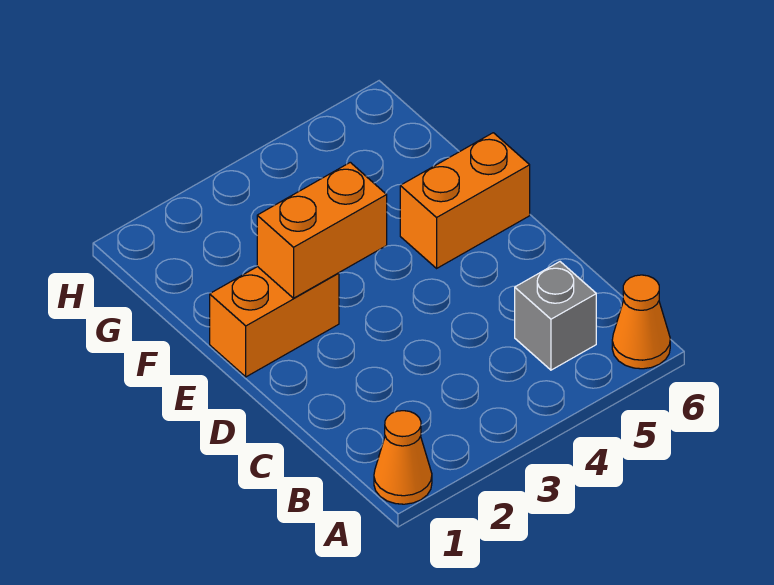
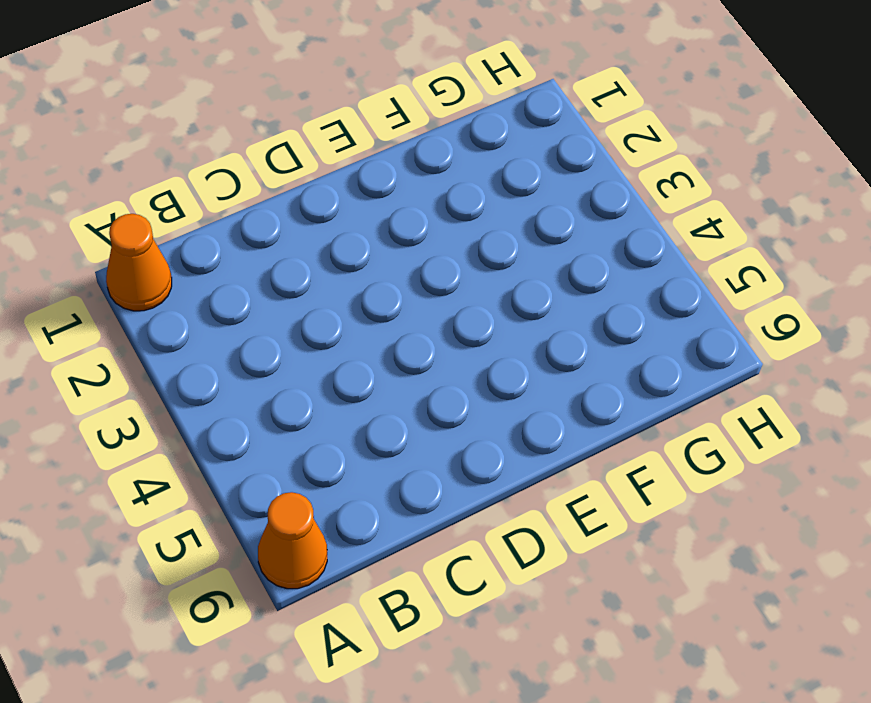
none -> grey brick B5 level 1
none -> orange brick E1:E2 level 1

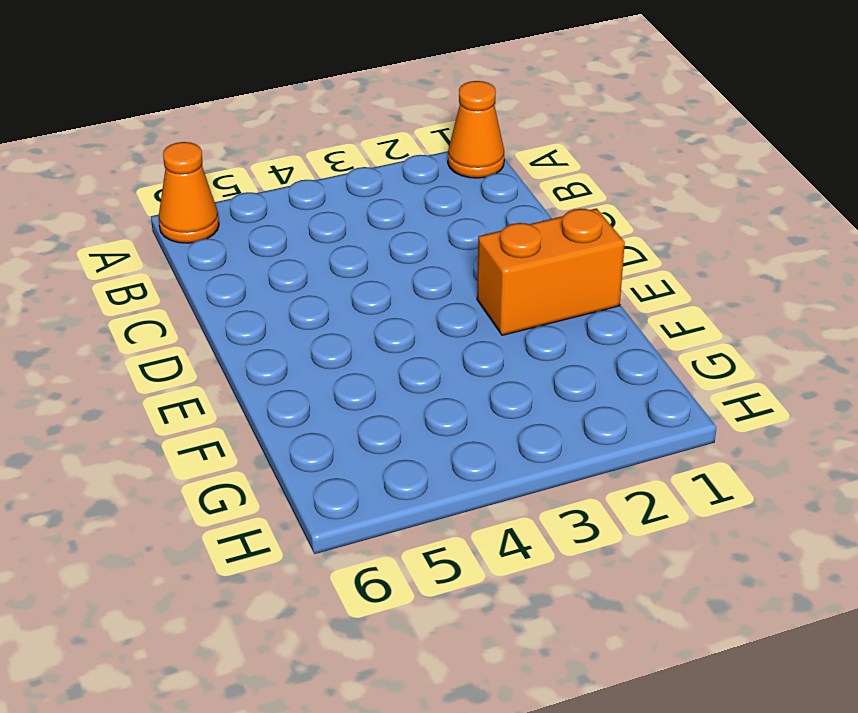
none -> grey brick B5 level 1
none -> orange brick E5:E6 level 1

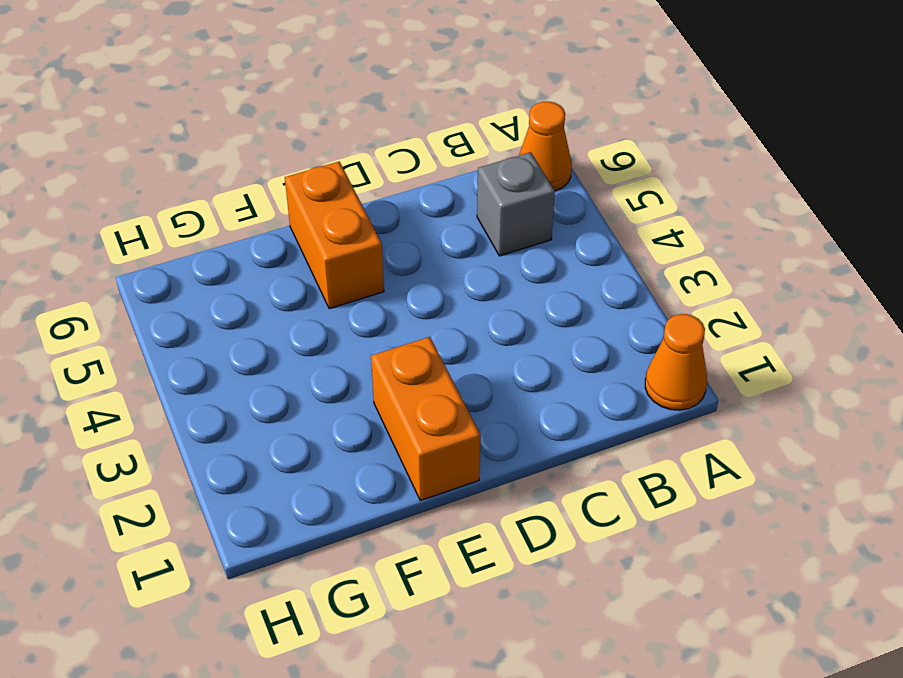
none -> orange brick E2:E3 level 2

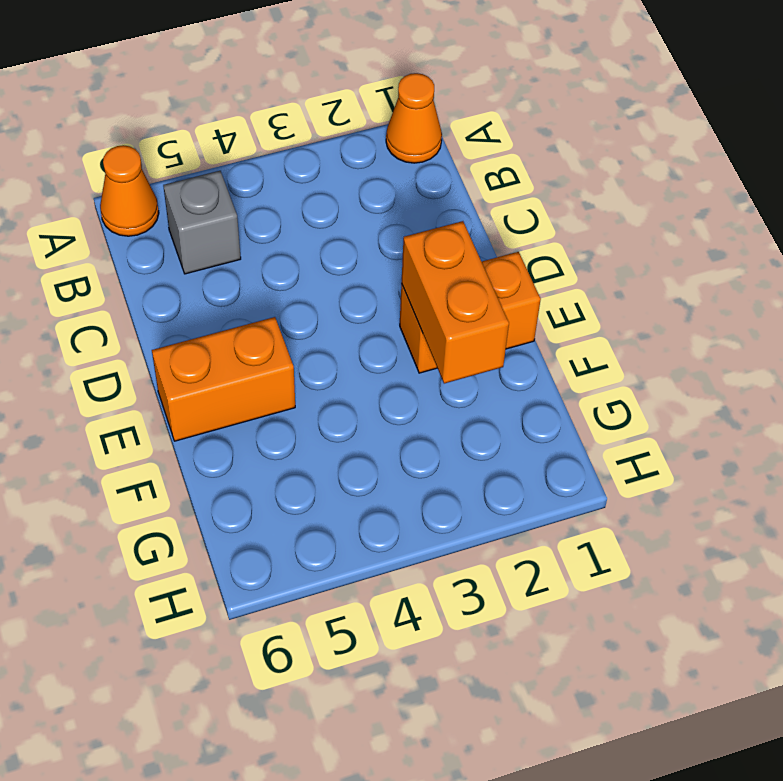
orange brick E2:F2 level 2 -> orange brick E2:E3 level 2

